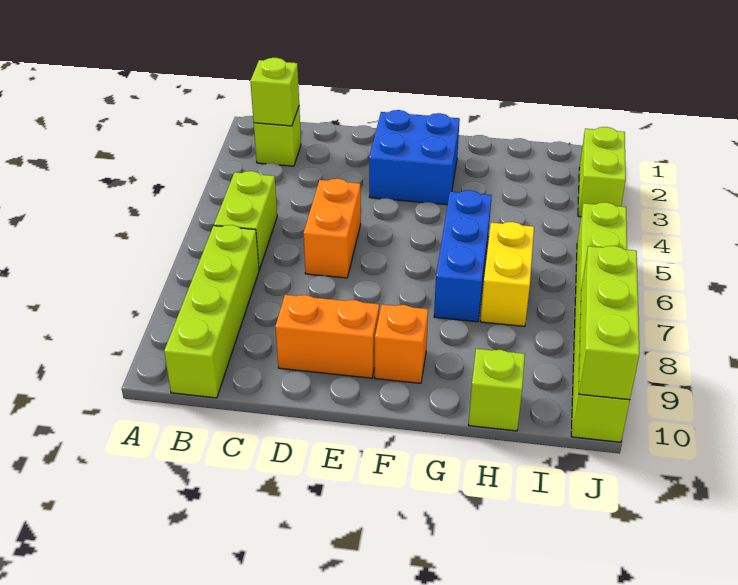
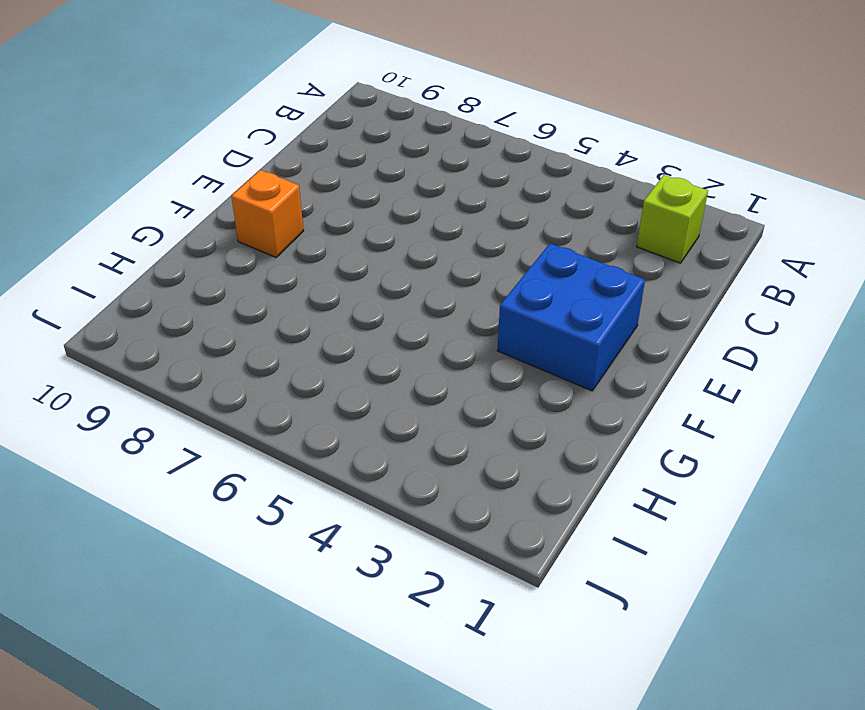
none -> lime brick B5:B6 level 1
none -> lime brick B7:B10 level 1
none -> orange brick D5:D6 level 1

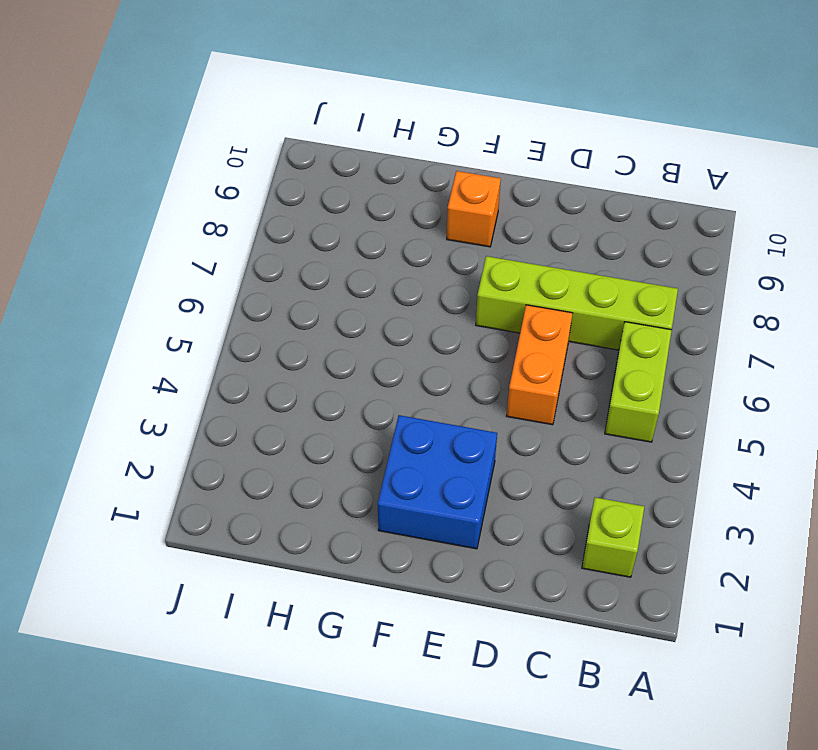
lime brick B7:E7 level 1 -> lime brick B7:B10 level 1
none -> orange brick D9:E9 level 1
none -> blue brick G5:G7 level 1
none -> yellow brick H6:H7 level 1

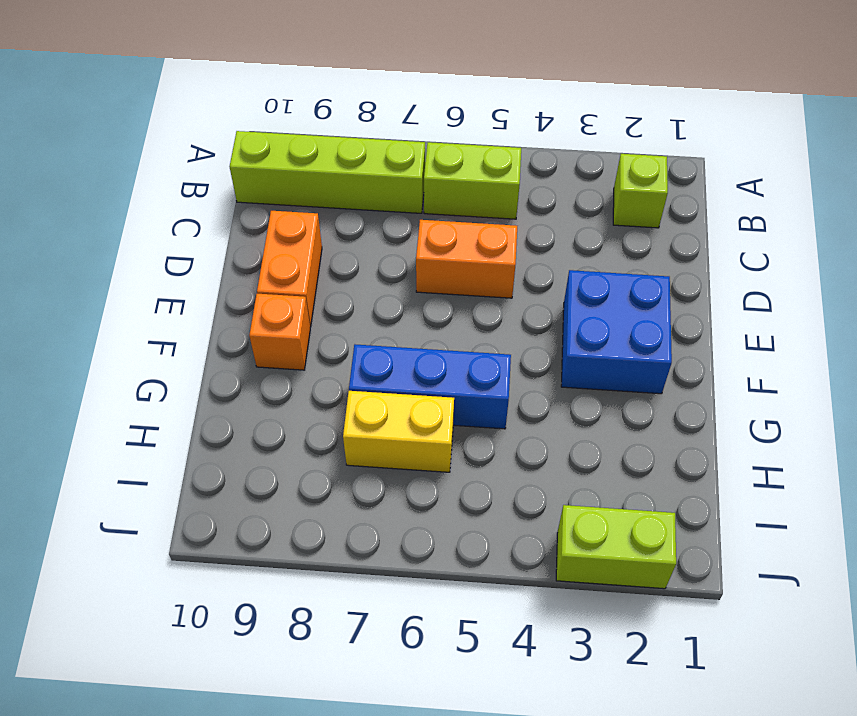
none -> lime brick H10 level 1
none -> lime brick J5:J10 level 1
none -> lime brick B2 level 2

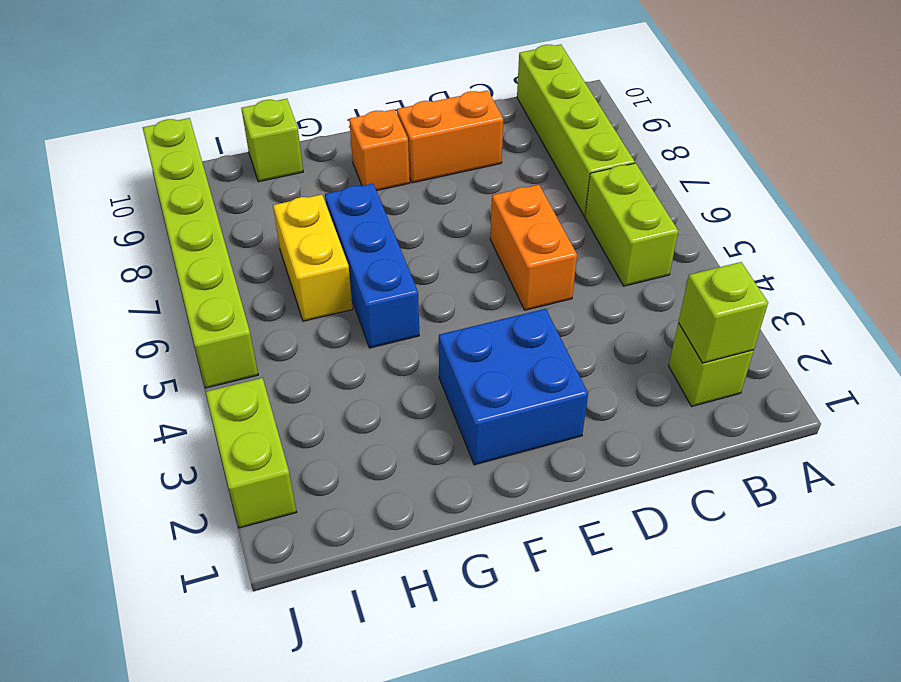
none -> lime brick J8:J10 level 2

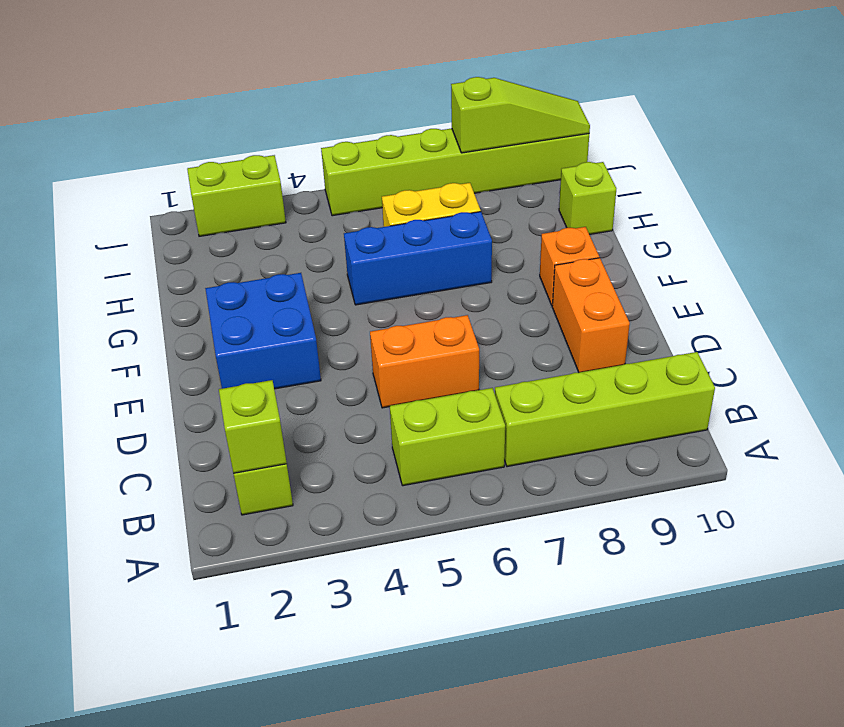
lime slope J8:J10 level 2 top 8 -> lime brick J8:J10 level 2

